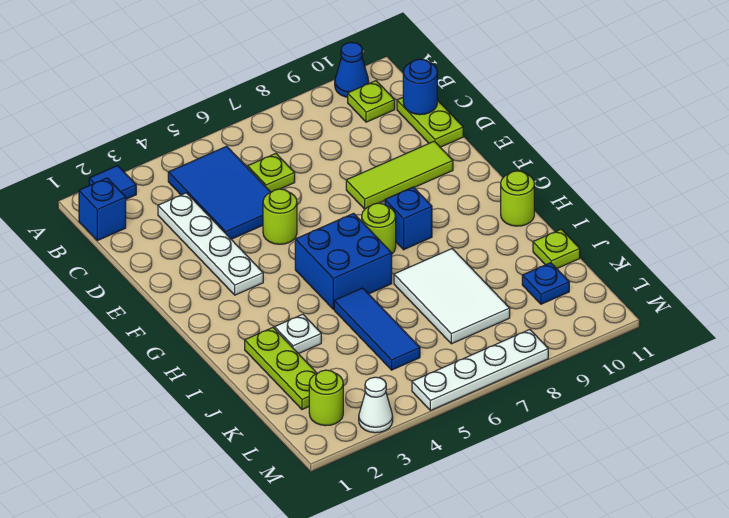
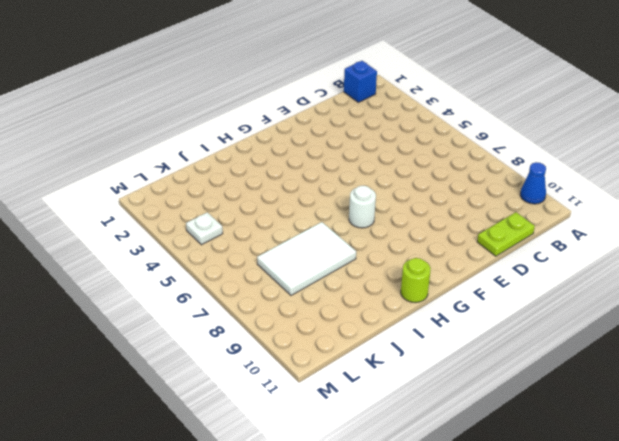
white round brick G7 level 1 -> lime round brick G7 level 1
white plate L4 level 1 -> white plate I3 level 1
none -> blue tile A2 level 1
none -> blue tile B4:D5 level 1
none -> lime plate B10 level 1

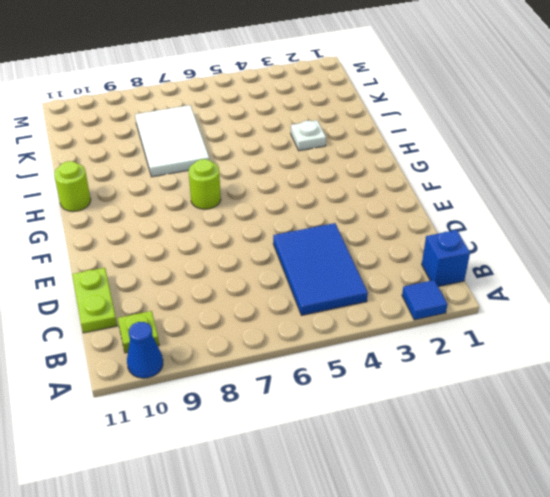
none -> white plate C3:F3 level 1
none -> lime plate C6 level 1
none -> lime round brick E5 level 1

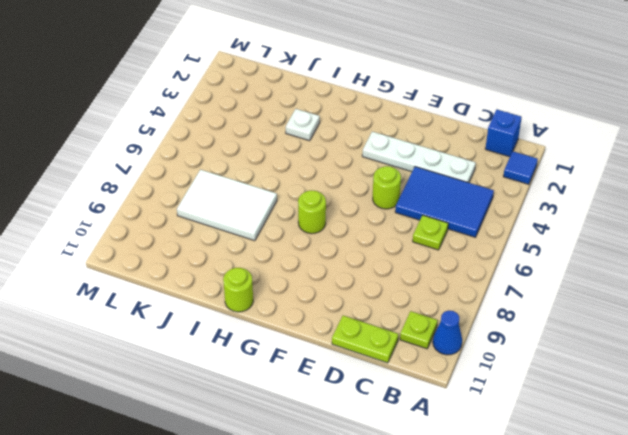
none -> lime tile E8:E10 level 1
none -> blue brick G5:H6 level 1
none -> blue brick G8 level 1

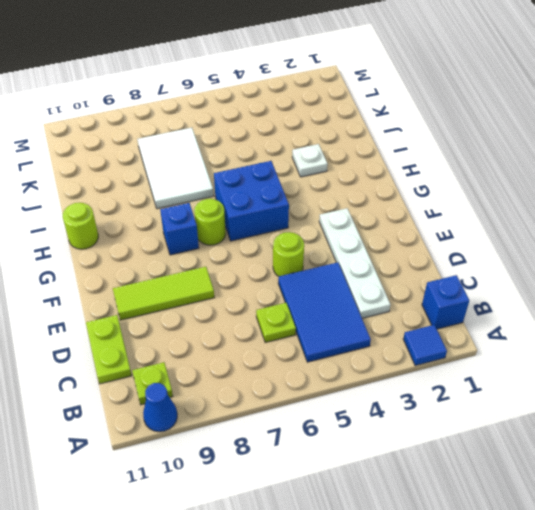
none -> lime plate I2:K2 level 1
none -> blue tile I5:K5 level 1
none -> lime plate J11 level 1

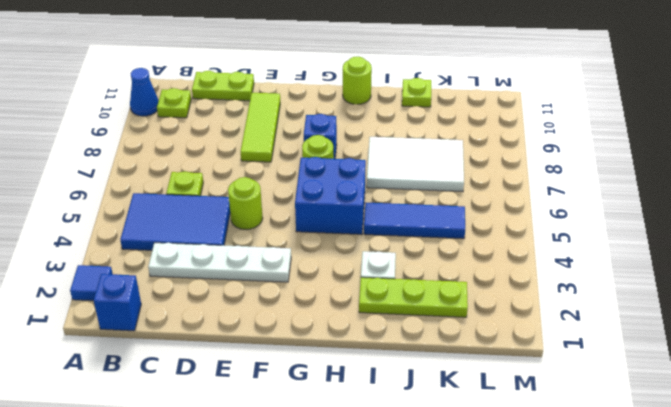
none -> blue plate K10 level 1
none -> lime round brick L2 level 1
none -> white cone M3 level 1

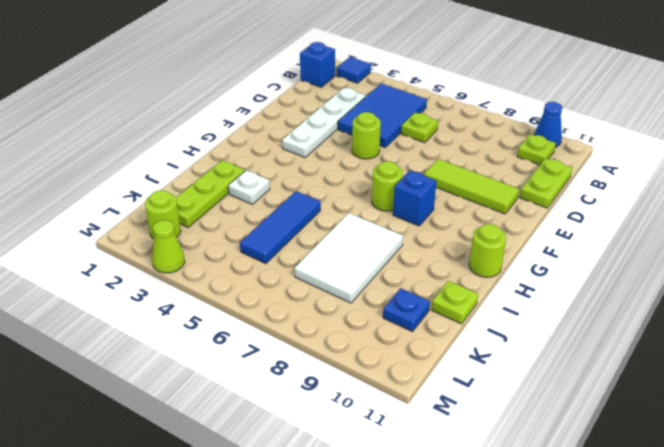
lime cone M3 level 1 -> white cone M3 level 1
none -> blue brick G5:H6 level 1
none -> white plate M5:M8 level 1
none -> blue round brick C11 level 2

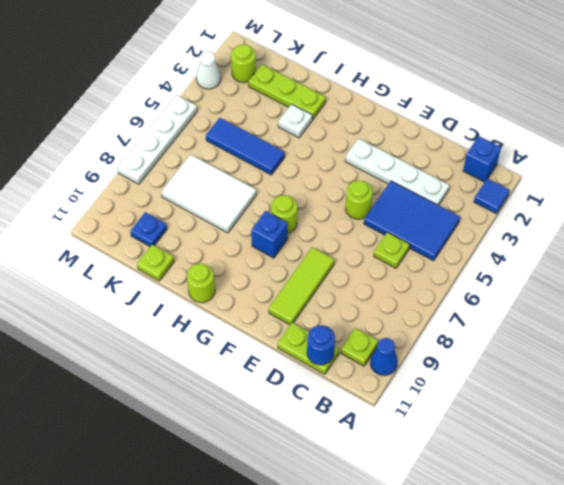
none -> blue brick G5:H6 level 1

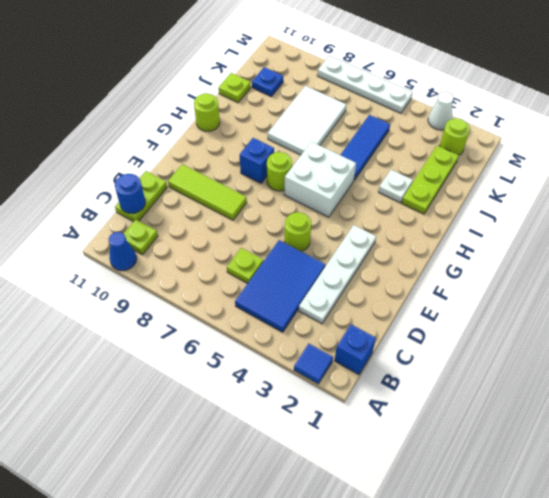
white brick G5:H6 level 1 -> blue brick G5:H6 level 1

